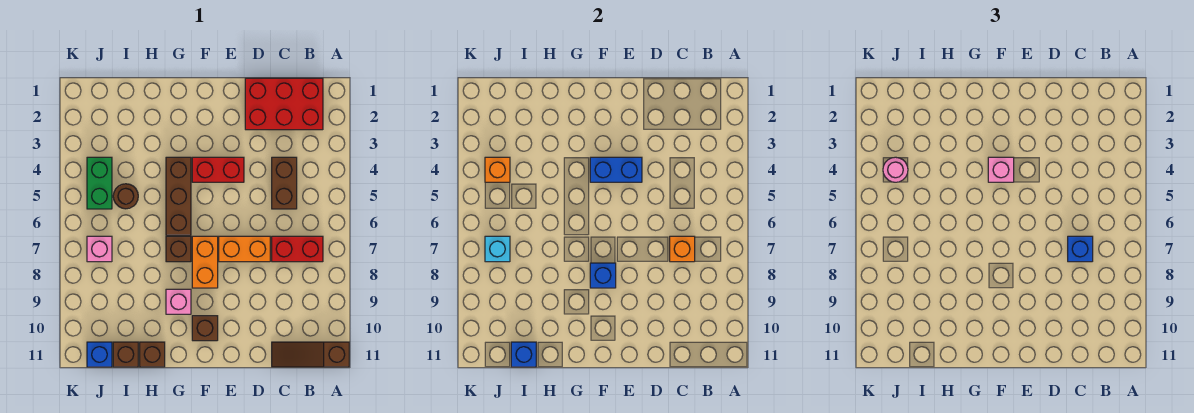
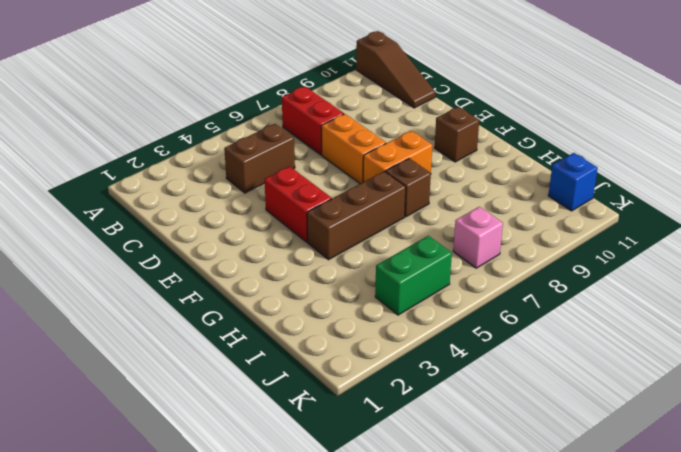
none -> red brick B1:D2 level 1
none -> pink brick G9 level 1
none -> brown brick H11 level 1

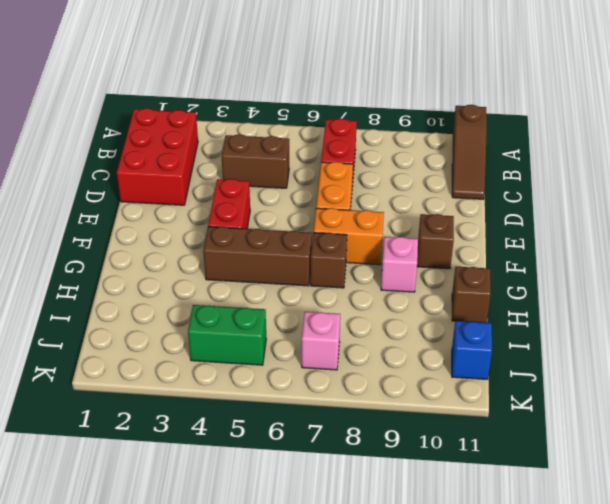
none -> brown round brick I5 level 1
none -> brown brick I11 level 1
none -> orange brick C7 level 2

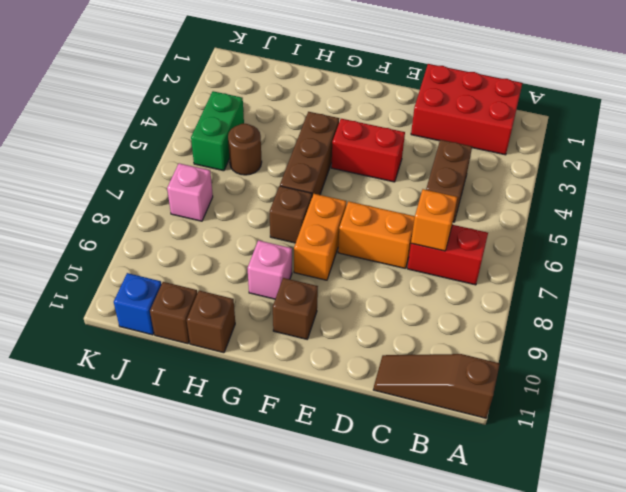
none -> blue brick E4:F4 level 2
none -> blue brick F8 level 2
none -> blue brick I11 level 2

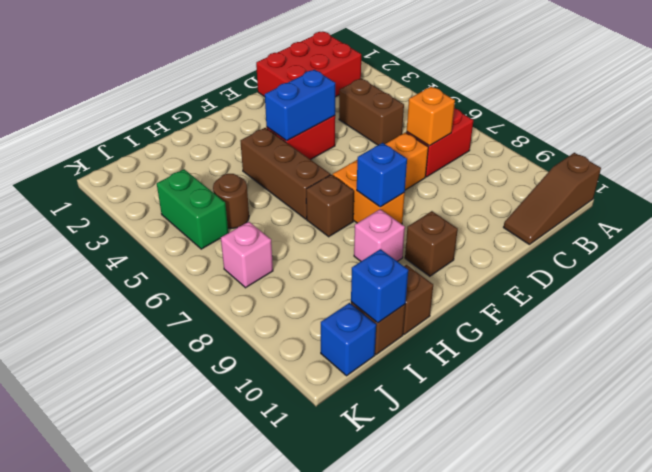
none -> orange brick J4 level 2
none -> cyan brick J7 level 2
none -> blue brick C7 level 3

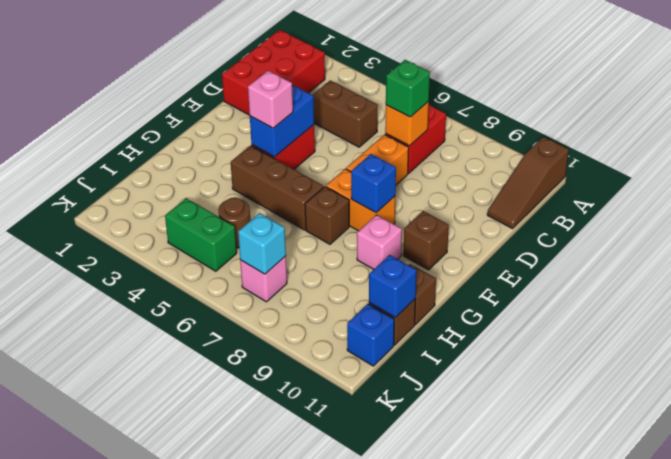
green brick C7 level 3 -> blue brick C7 level 3
none -> orange brick J4 level 2
none -> pink round brick J4 level 3

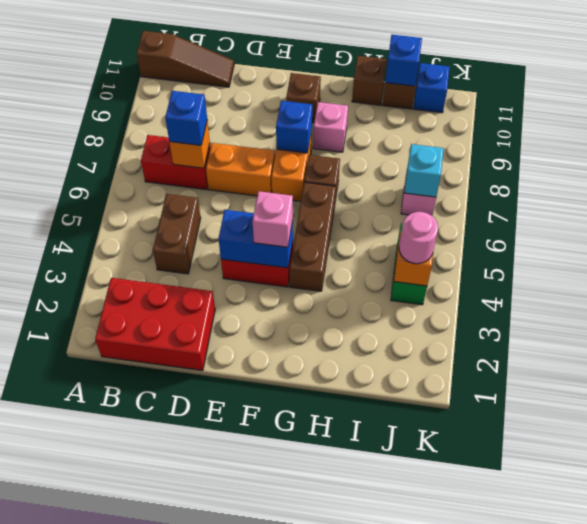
none -> brown round brick I5 level 1

